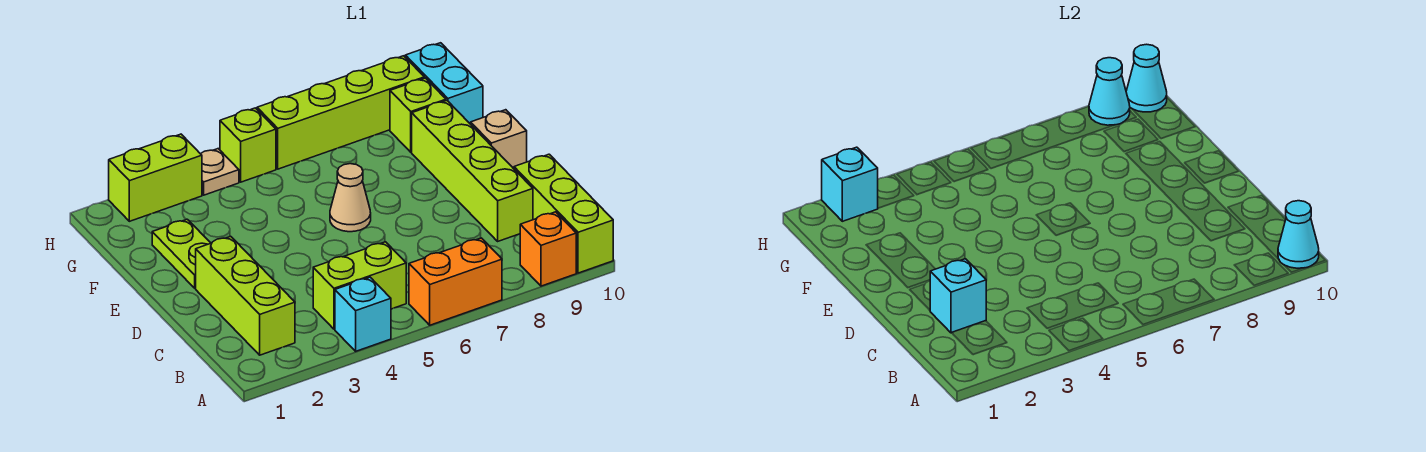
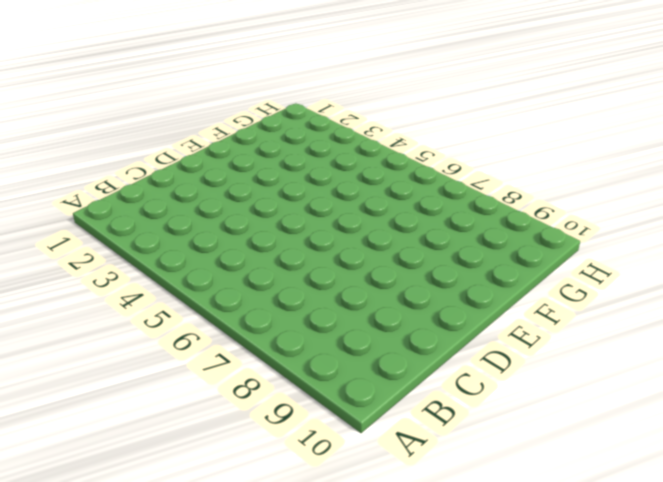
none -> cyan brick A4 level 1
none -> orange brick A6:A7 level 1
none -> orange brick A9 level 1

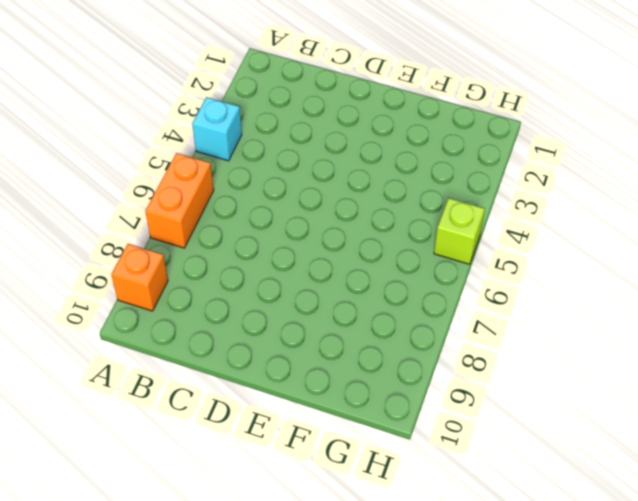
none -> lime brick A10:C10 level 1
none -> lime brick B2:D2 level 1
none -> lime brick B4:B5 level 1

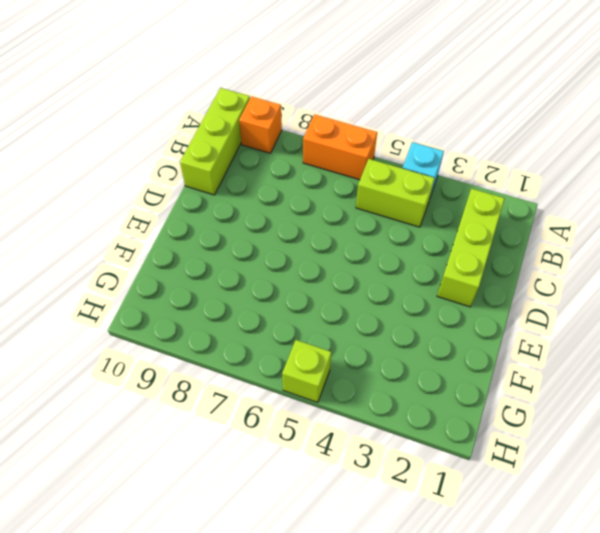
none -> lime brick C9:F9 level 1
none -> lime plate E2:F2 level 1
none -> tan cone E6 level 1

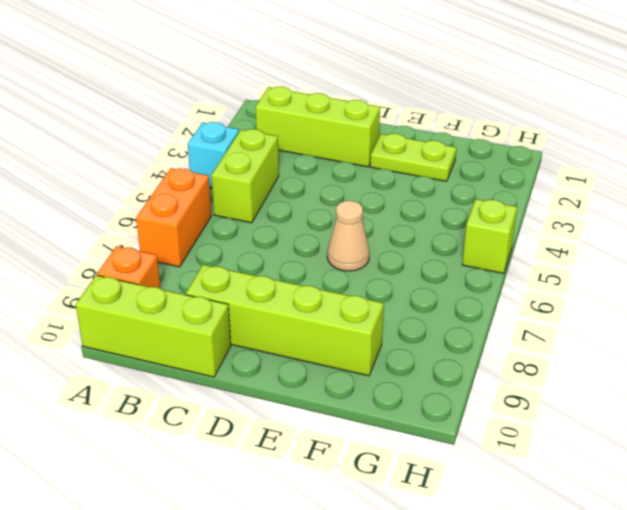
none -> tan brick E10 level 1
none -> lime brick G9 level 1
none -> cyan brick G10:H10 level 1

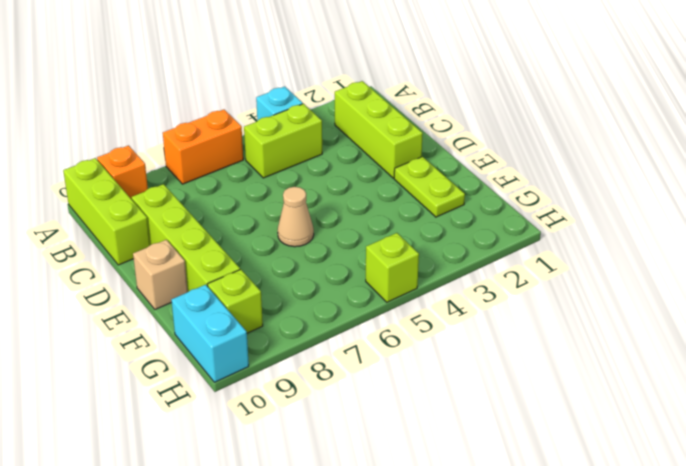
none -> lime brick H2:H3 level 1
none -> tan plate H4 level 1
none -> lime brick H6:H9 level 1

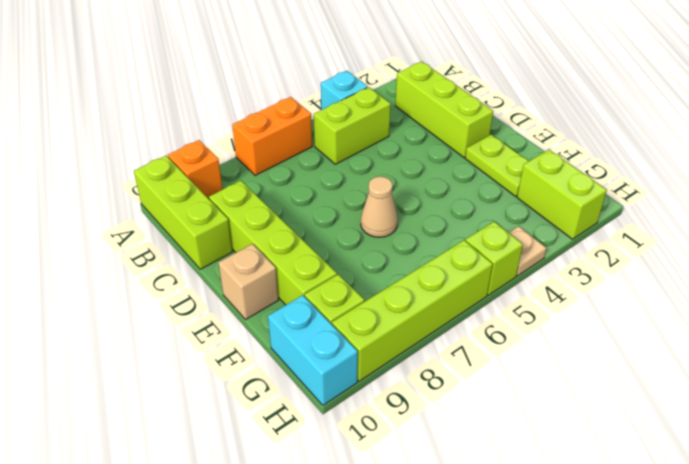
lime brick G2:H2 level 1 -> lime brick H2:H3 level 1
none -> cyan cone A10 level 2
none -> cyan brick C2 level 2
none -> cyan brick H2 level 2

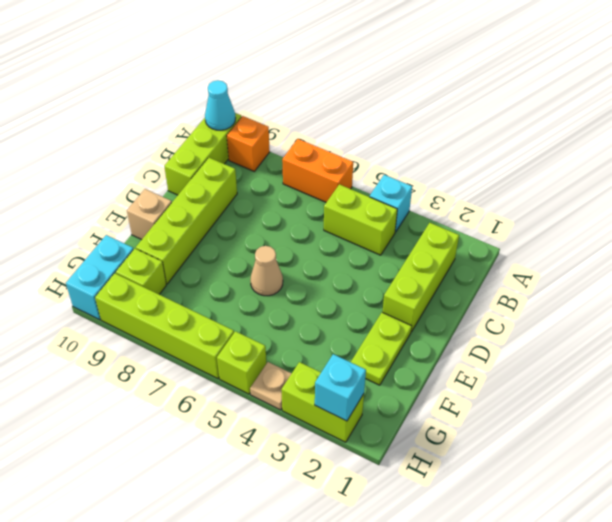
none -> cyan brick C2 level 2
none -> cyan cone H9 level 2
none -> cyan cone H10 level 2

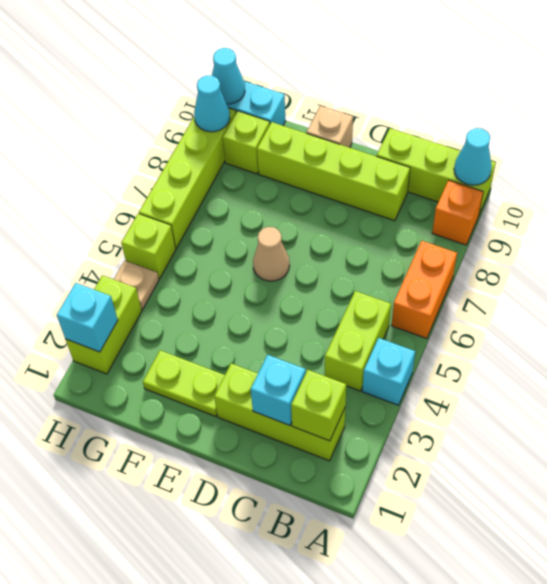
lime brick B2 level 2 -> none

